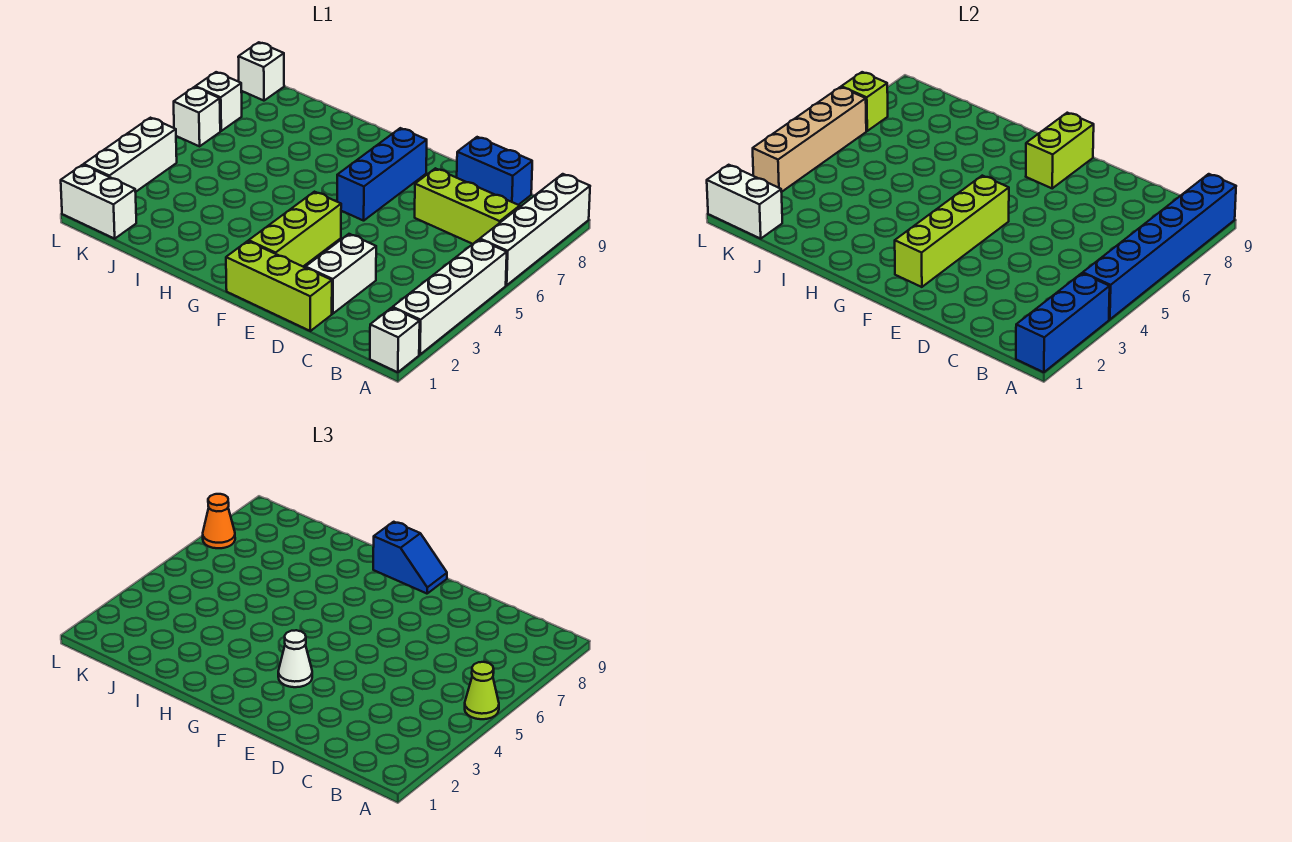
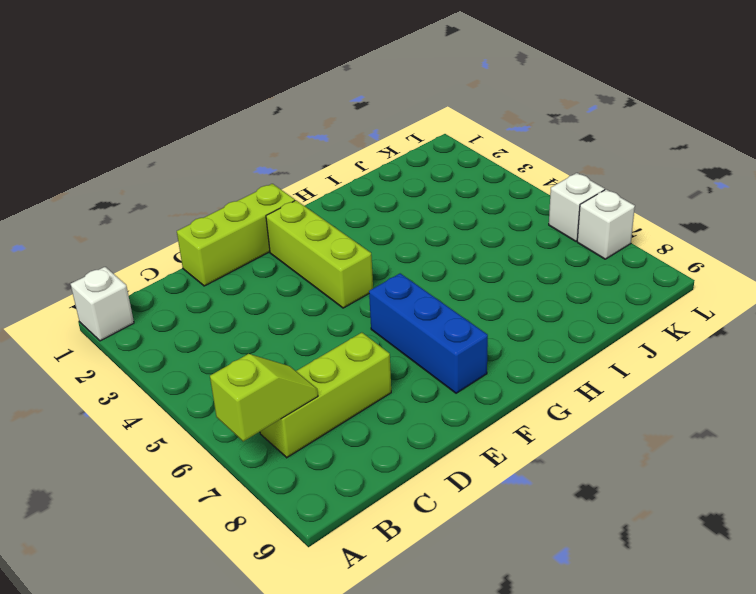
lime slope A7:B7 level 2 top A -> blue brick A4:A9 level 2
none -> white brick A2:A5 level 1
none -> white brick A6:A9 level 1
none -> blue brick C9:D9 level 1

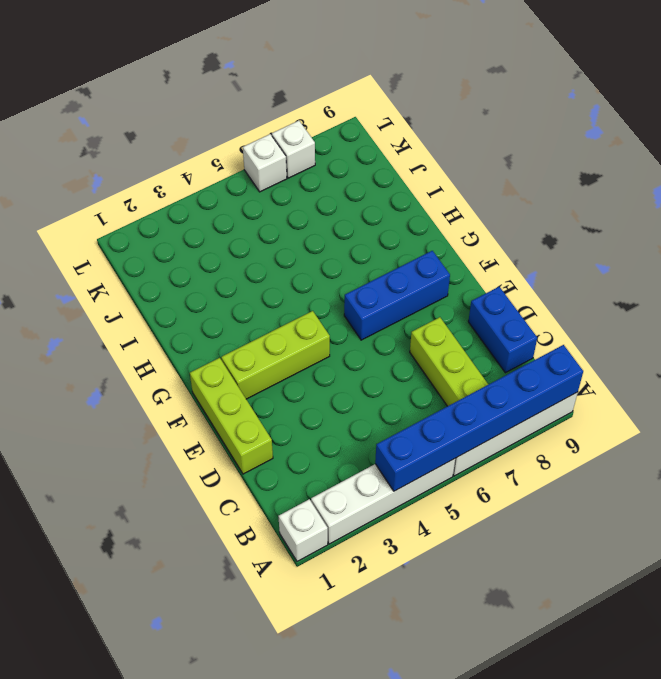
none -> white brick D2:D3 level 1
none -> white brick K1:L1 level 1
none -> white brick L2:L4 level 1

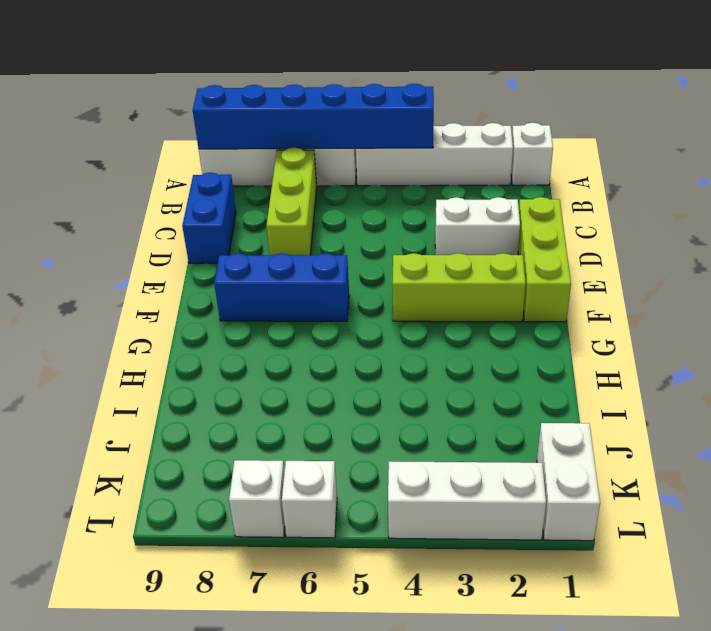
none -> white brick L9 level 1
none -> blue brick A1:A3 level 2
none -> lime brick F2:F5 level 2

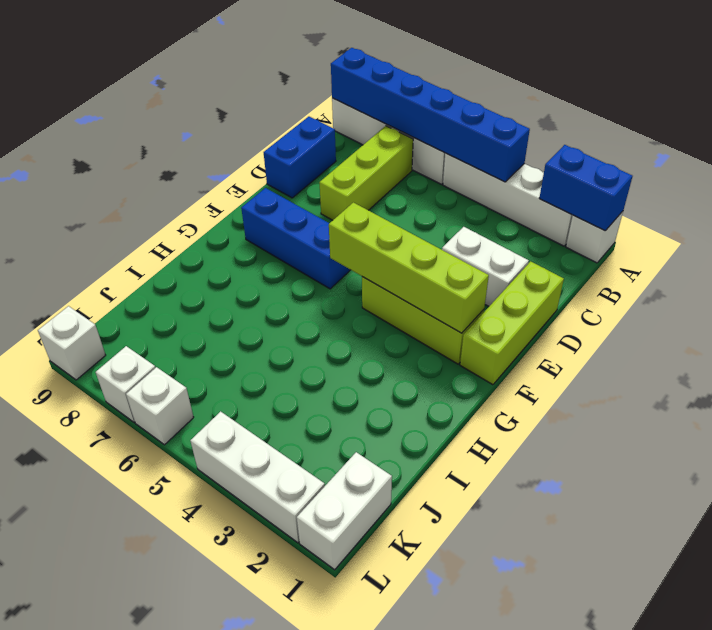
blue brick A1:A2 level 2 -> blue brick A1:A3 level 2
none -> lime brick F8:F9 level 2
none -> white brick K1:L1 level 2
none -> tan brick L3:L6 level 2

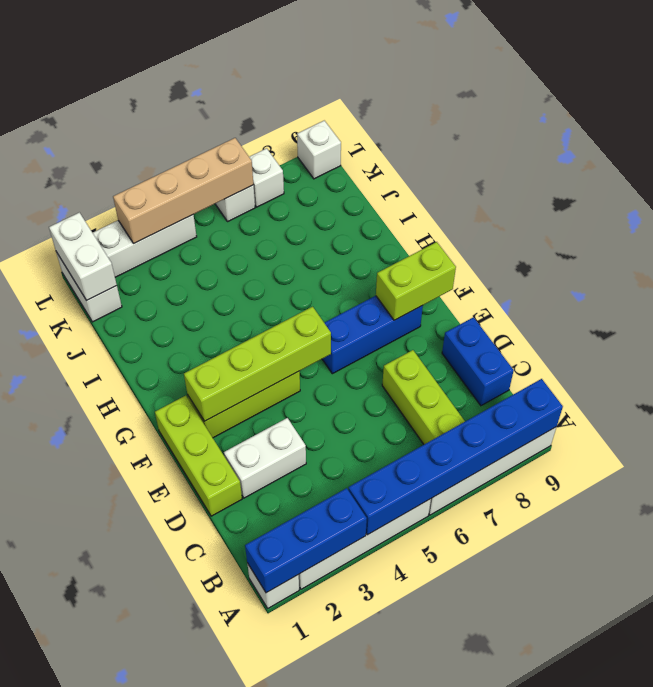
none -> lime brick L7 level 2
none -> lime cone A5 level 3
none -> white cone F3 level 3

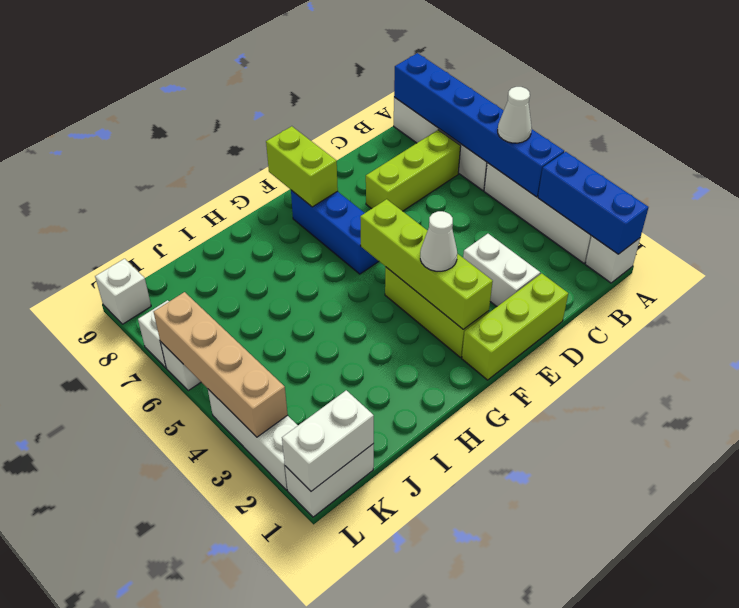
white cone A5 level 3 -> lime cone A5 level 3
none -> blue brick C9:D9 level 1
none -> lime brick L7 level 2
none -> blue slope F9:G9 level 3 top G

